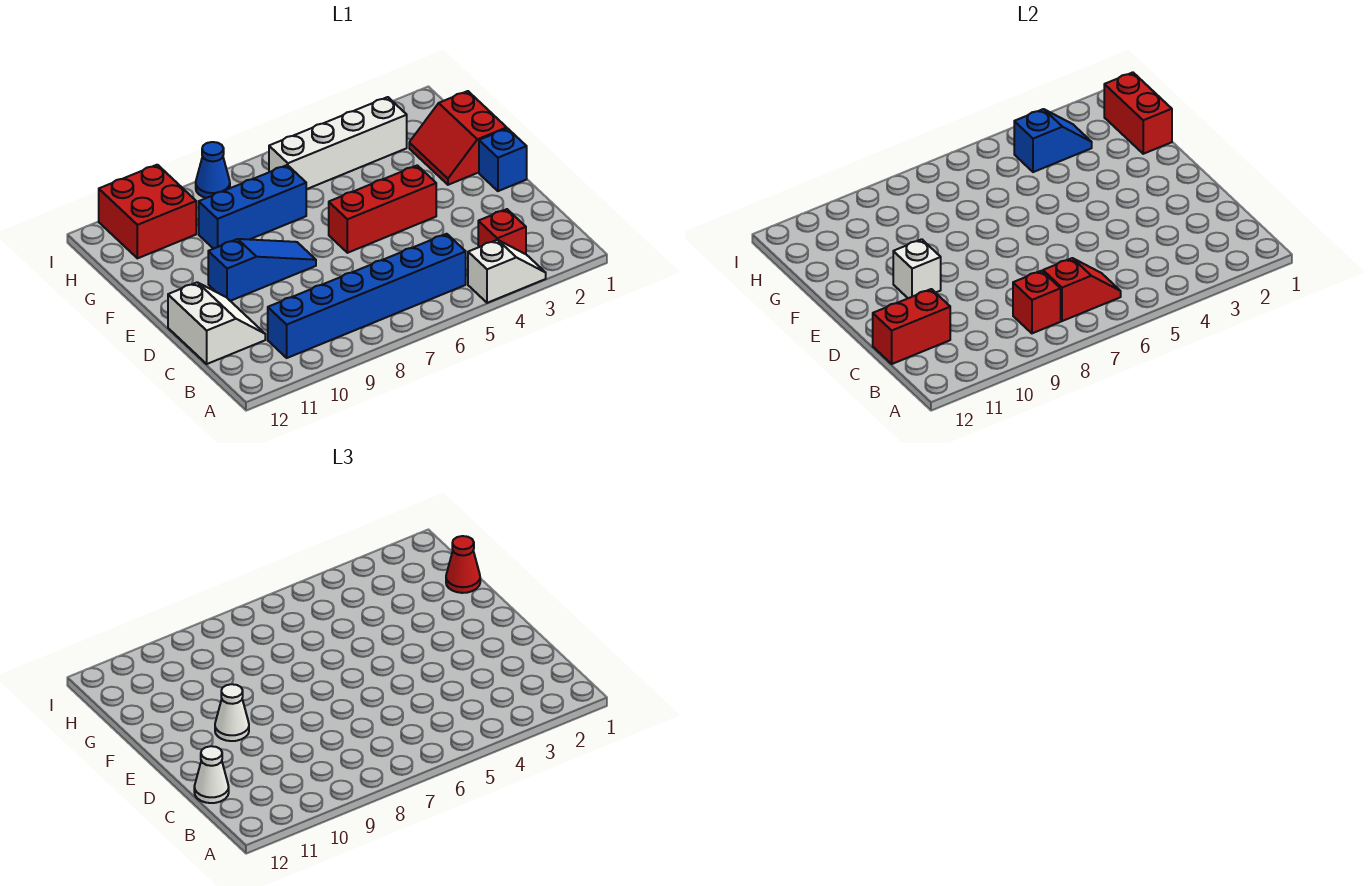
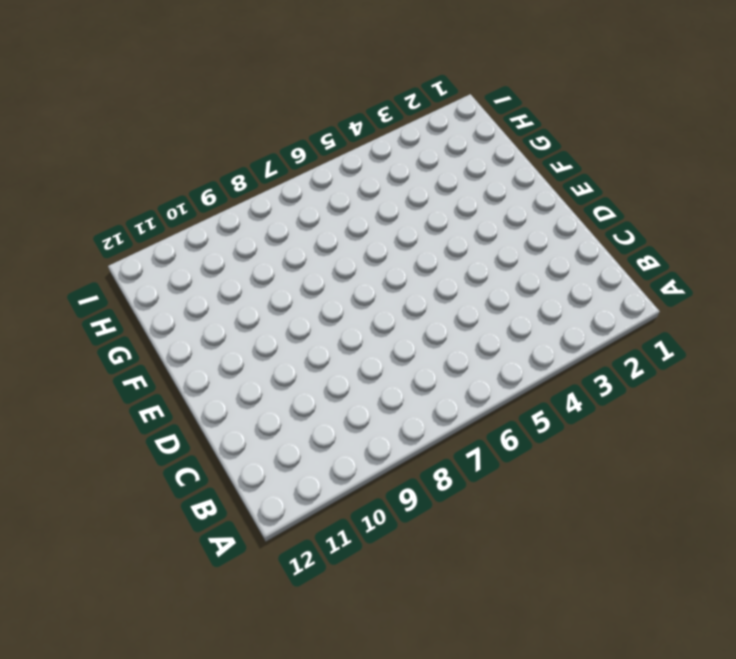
none -> white slope A3:A4 level 1 top 4
none -> red brick B3 level 1
none -> blue brick B5:B10 level 1

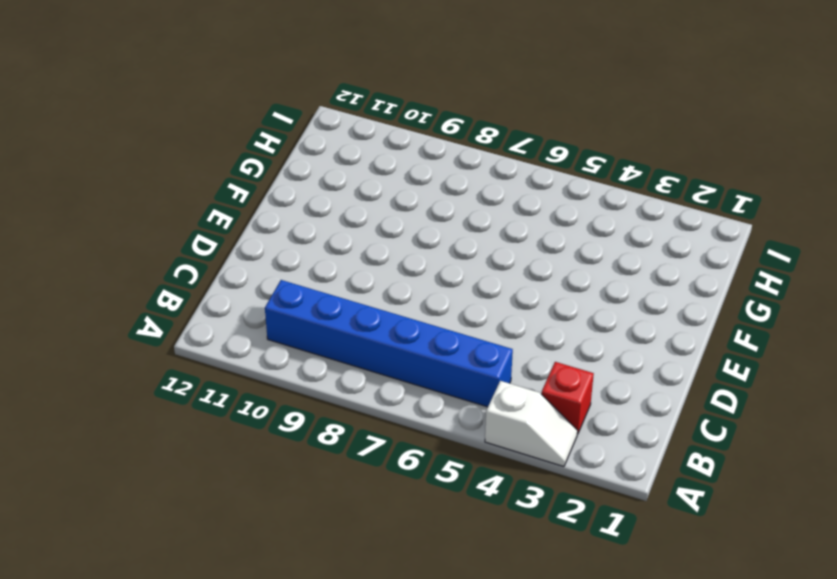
none -> white slope C11:D12 level 1 top 12
none -> blue brick E1 level 1
none -> red brick E4:E6 level 1

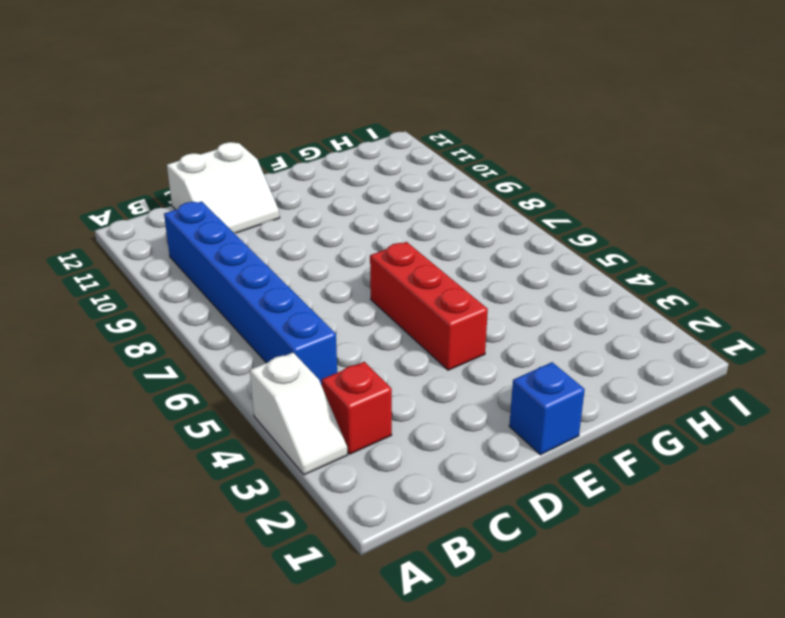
none -> blue slope E8:E10 level 1 top 10
none -> red slope F1:G2 level 1 top 1
none -> blue brick G7:G9 level 1

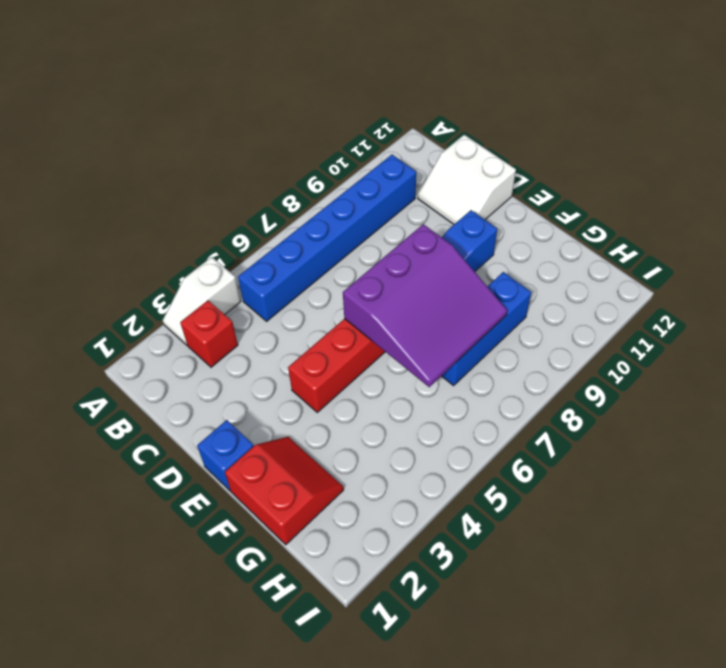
purple slope E6:G8 level 2 top E -> none
none -> white brick H3:H6 level 1
none -> red brick H10:I11 level 1
none -> blue cone I8 level 1

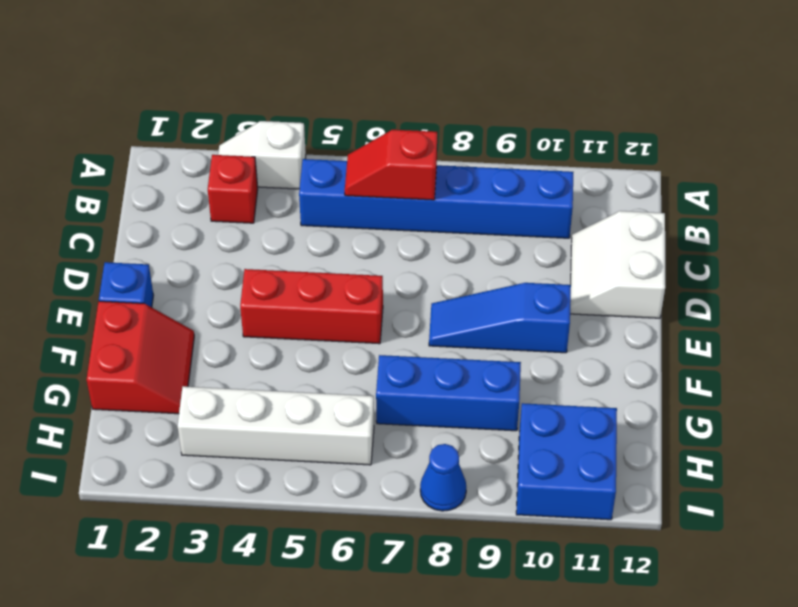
blue brick H10:I11 level 1 -> red brick H10:I11 level 1
none -> red brick B8 level 2
none -> red brick C11:C12 level 2
none -> white brick E10 level 2

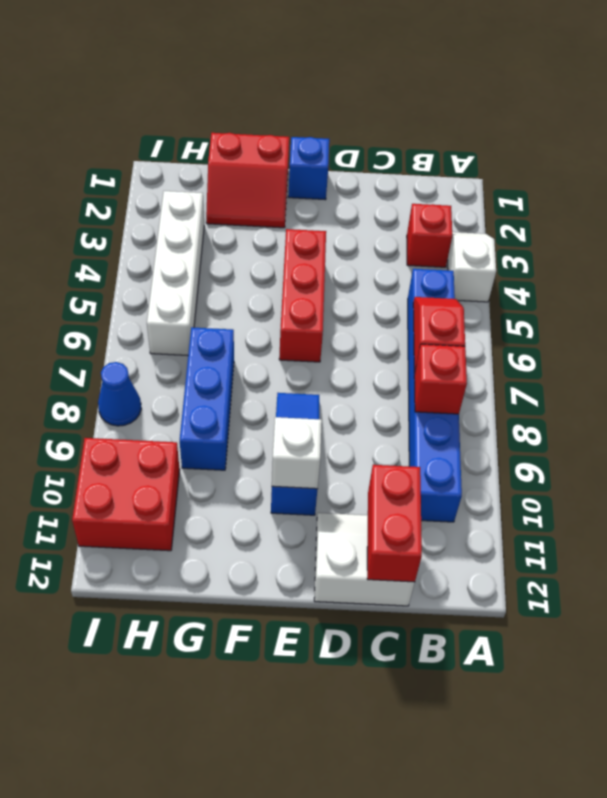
none -> red brick G1:H1 level 2
none -> blue slope H3:H4 level 2 top 4
none -> white cone C12 level 3

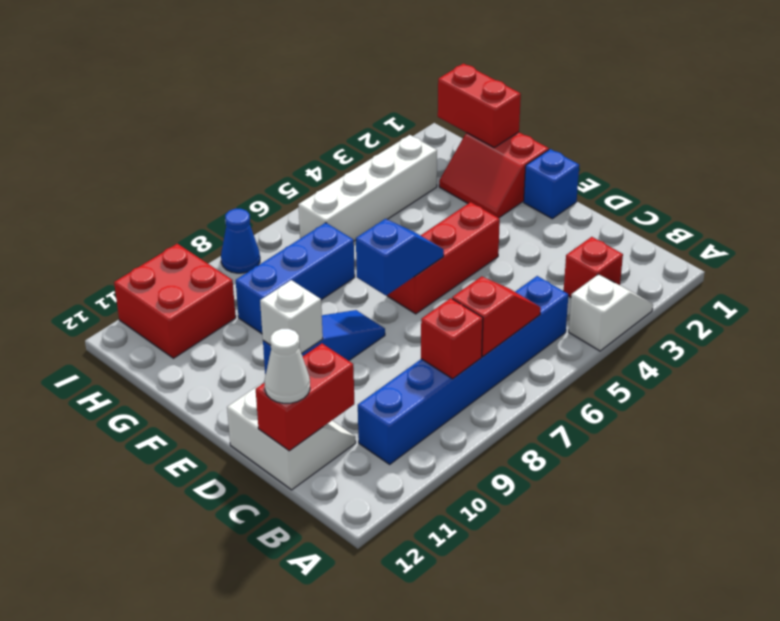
blue slope E6:E7 level 2 top 7 -> blue slope H3:H4 level 2 top 4
none -> white cone E10 level 3
none -> red cone G1 level 3

